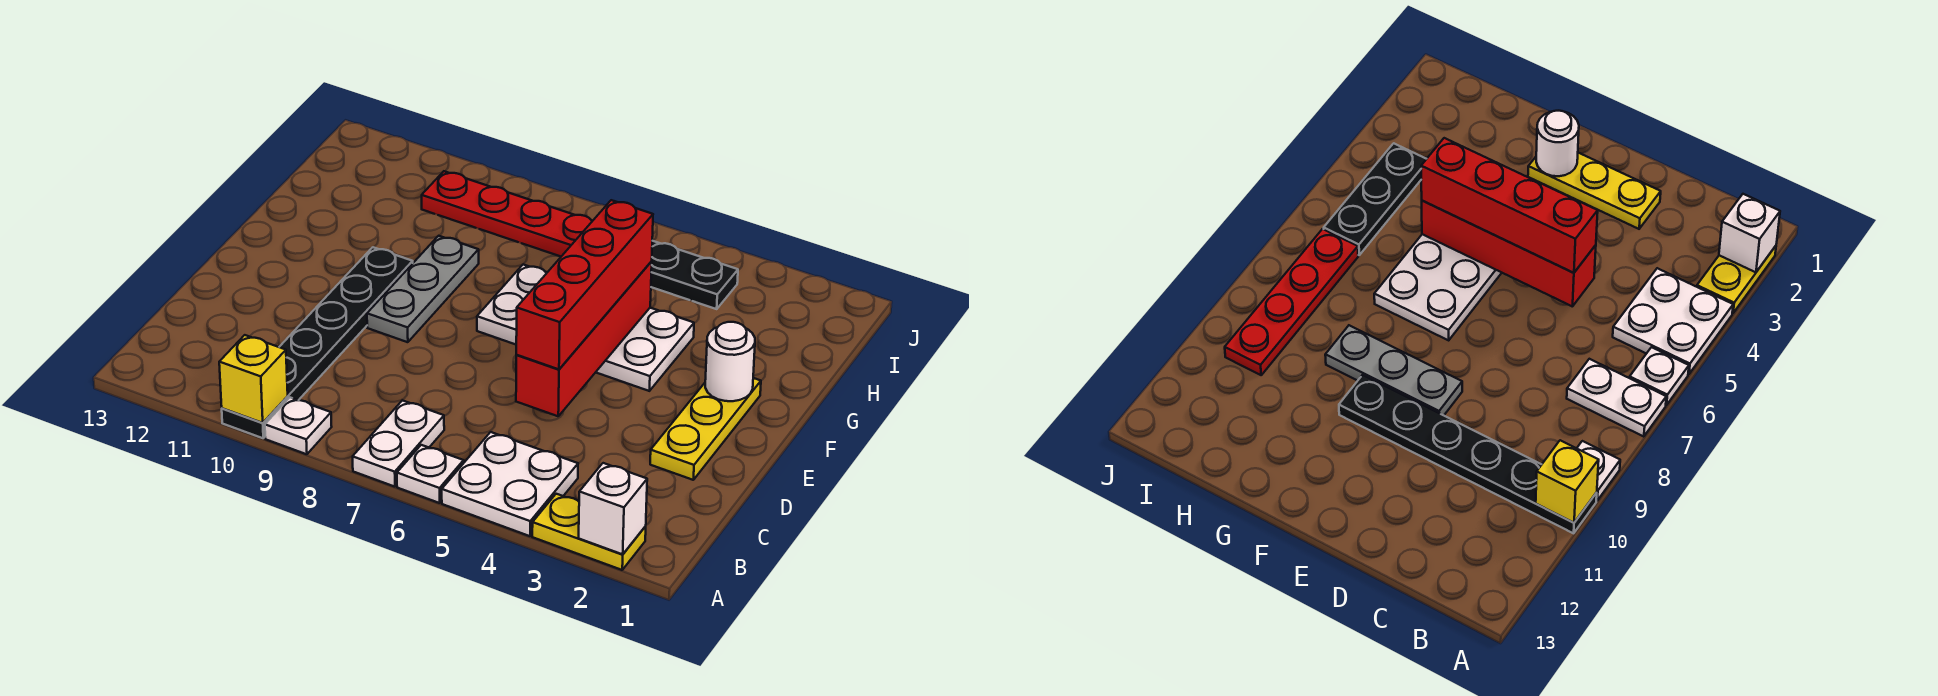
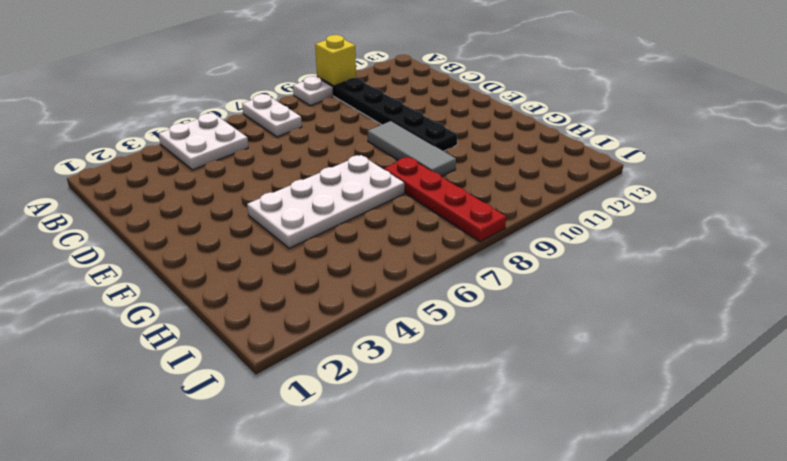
grey tile E9:G9 level 1 -> grey plate E9:G9 level 1
red plate G8:J8 level 1 -> red plate I7:I10 level 1
none -> yellow plate A2:A3 level 1
none -> white plate A6 level 1
none -> yellow plate D2:F2 level 1

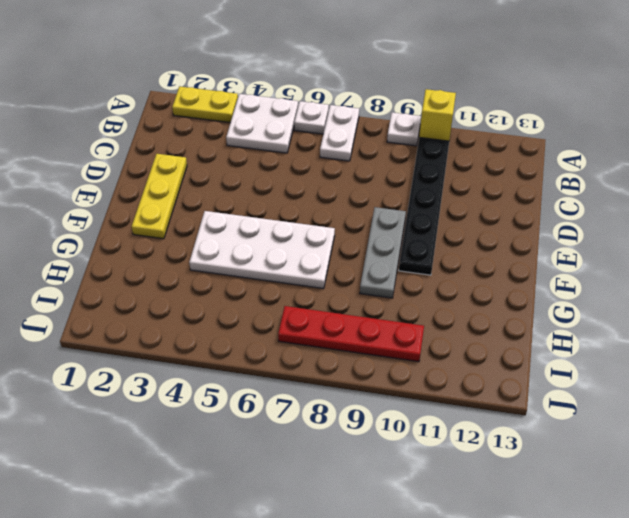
none -> black plate I4:I6 level 1
none -> white brick A2 level 2
none -> red brick D5:G5 level 2

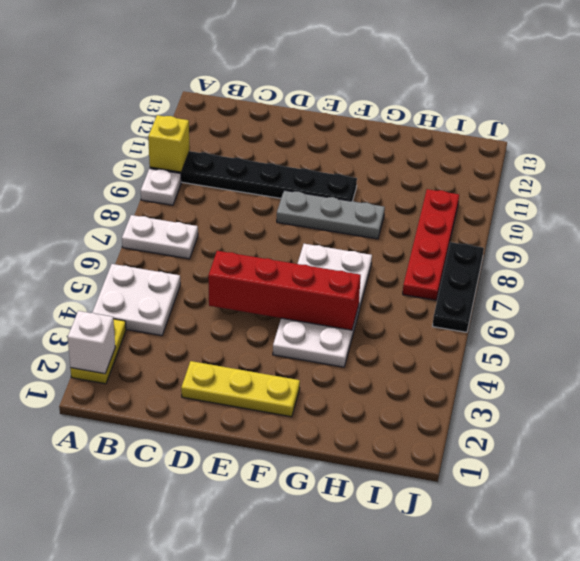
black plate J6:J8 level 1 -> black plate I4:I6 level 1
none -> white plate A6 level 1
none -> white round brick F2 level 2
none -> red brick D5:G5 level 3

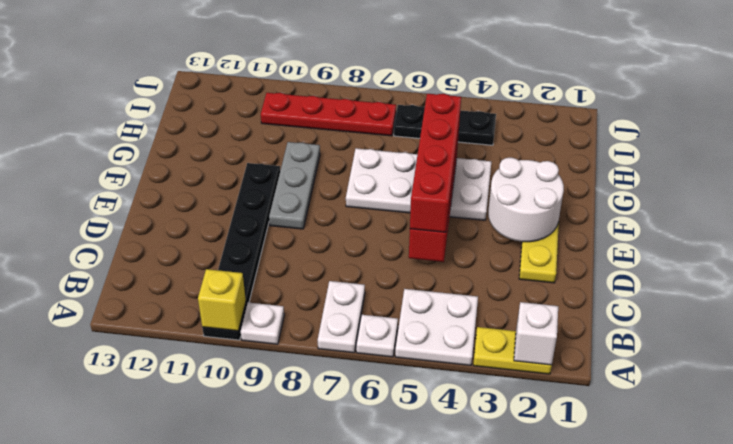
white round brick E2:F3 level 2 -> white round brick F2 level 2

